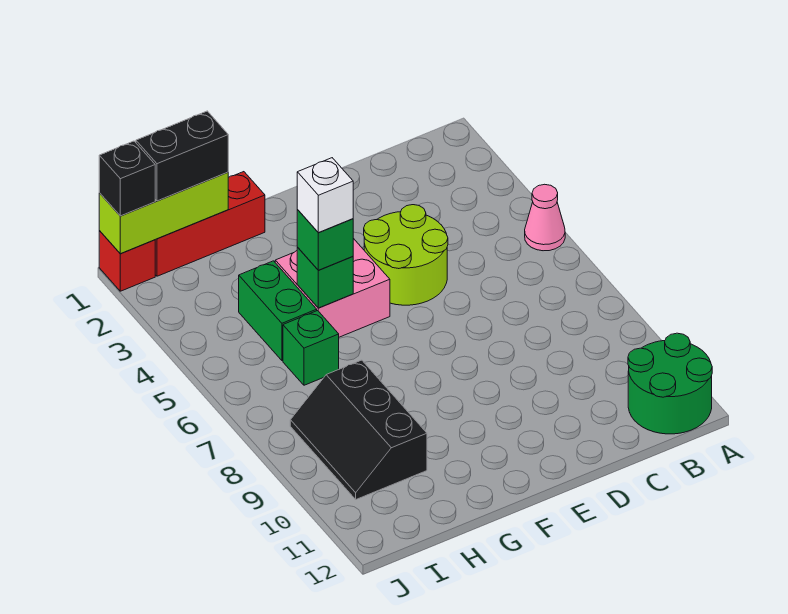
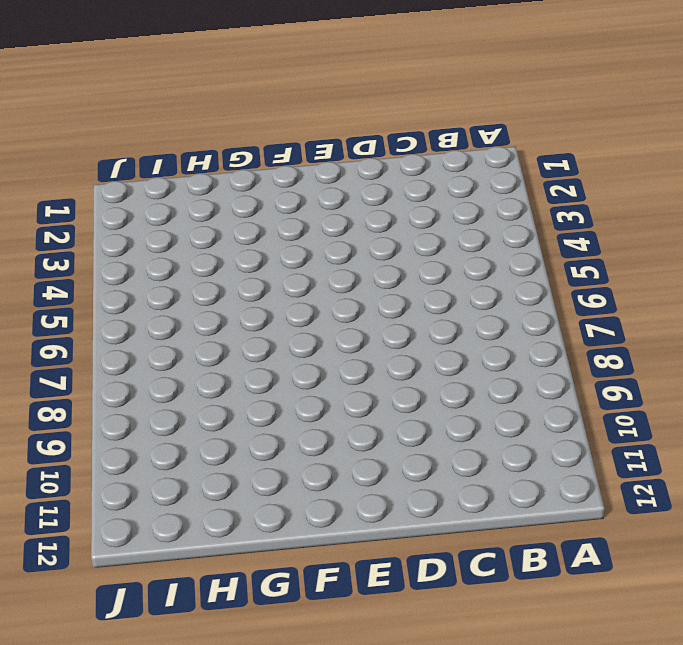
none -> pink cone A5 level 1
none -> green round brick A11:B12 level 1
none -> lime round brick D4:E5 level 1

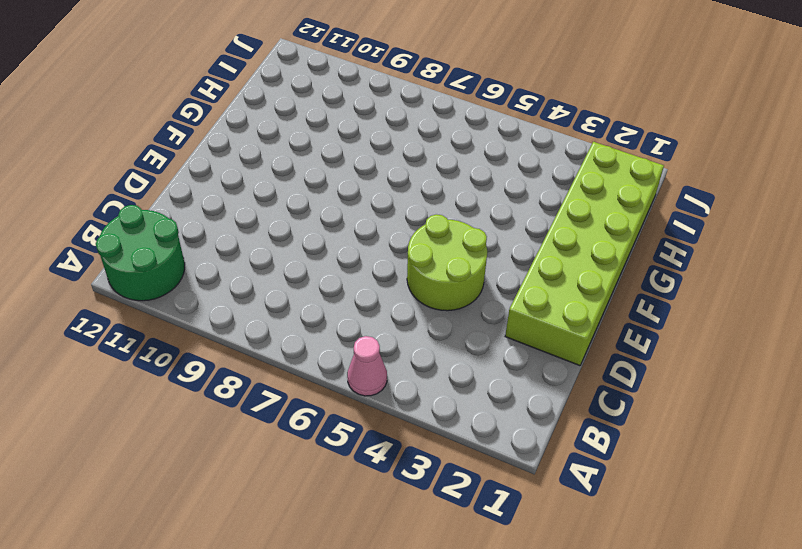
lime brick D1:I2 level 1 -> red brick G1:I1 level 1
none -> pink brick F4:G5 level 1
none -> green brick H4:H5 level 1
none -> green brick H6 level 1

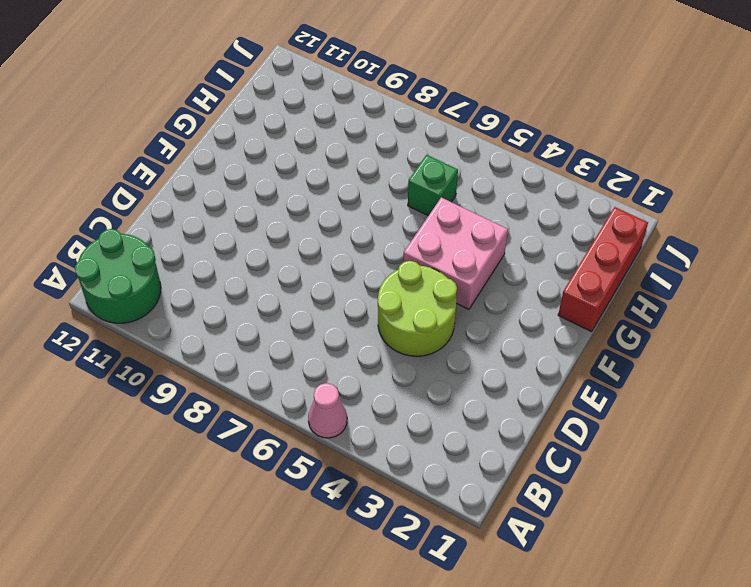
none -> green brick H4:H5 level 1
none -> black slope H8:I10 level 1 top H
none -> red brick J1 level 1

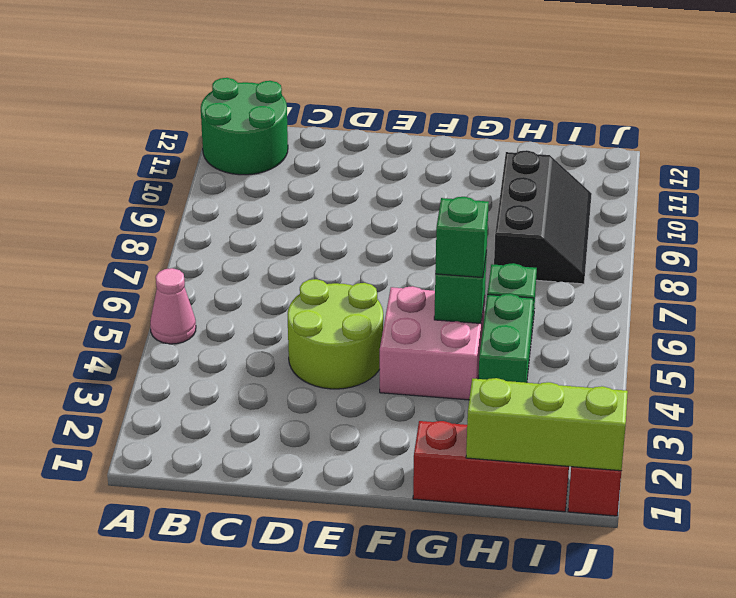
none -> black brick H1:I1 level 3
none -> black brick J1 level 3
none -> white brick G5 level 4

